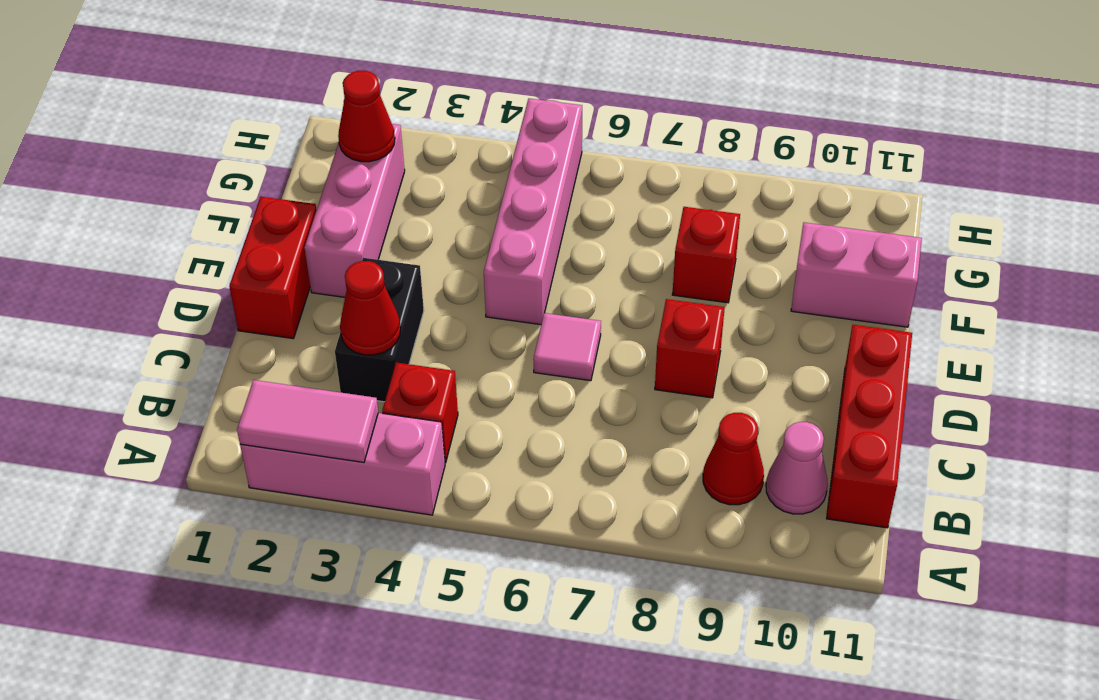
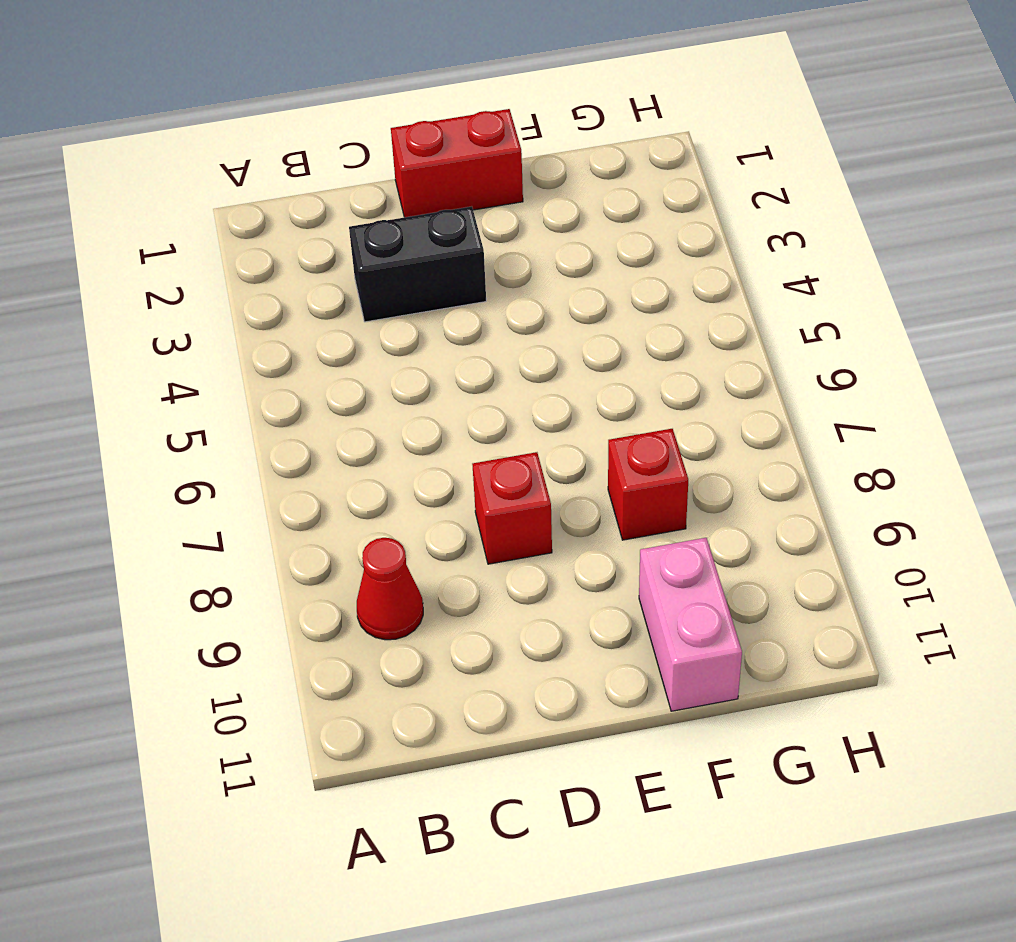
none -> pink brick A2:A4 level 1
none -> red brick B4 level 1
none -> pink cone B10 level 1

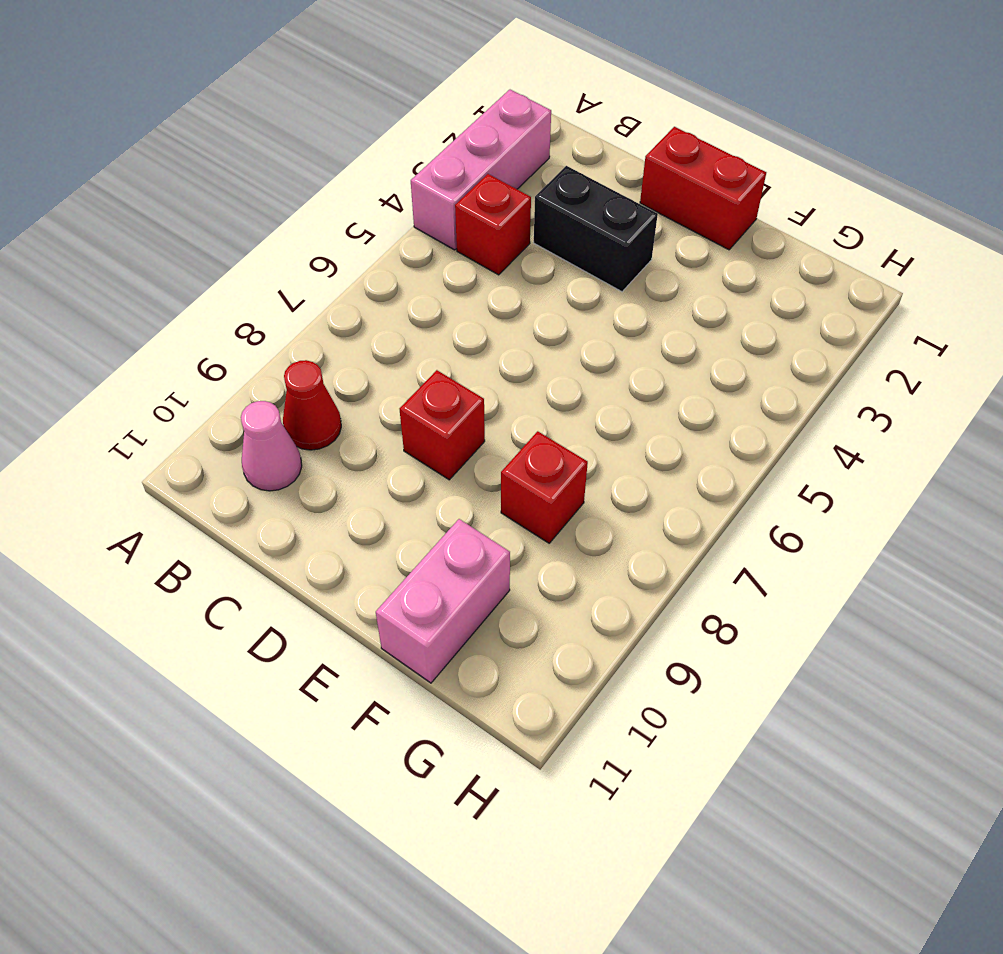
none -> red brick B11:D11 level 1
none -> pink tile D6 level 1
none -> pink brick E2:G2 level 1

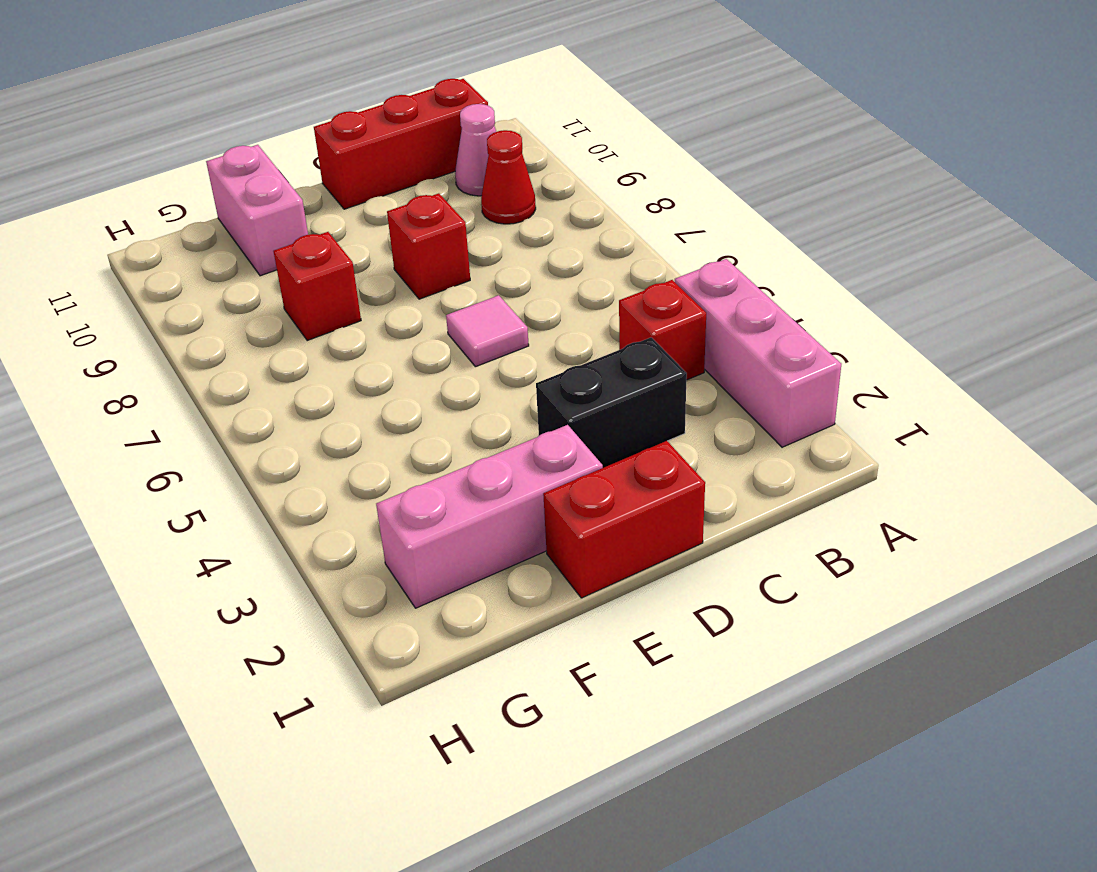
none -> pink brick E5:H5 level 1
none -> pink tile A2:A3 level 2
none -> red cone C3 level 2

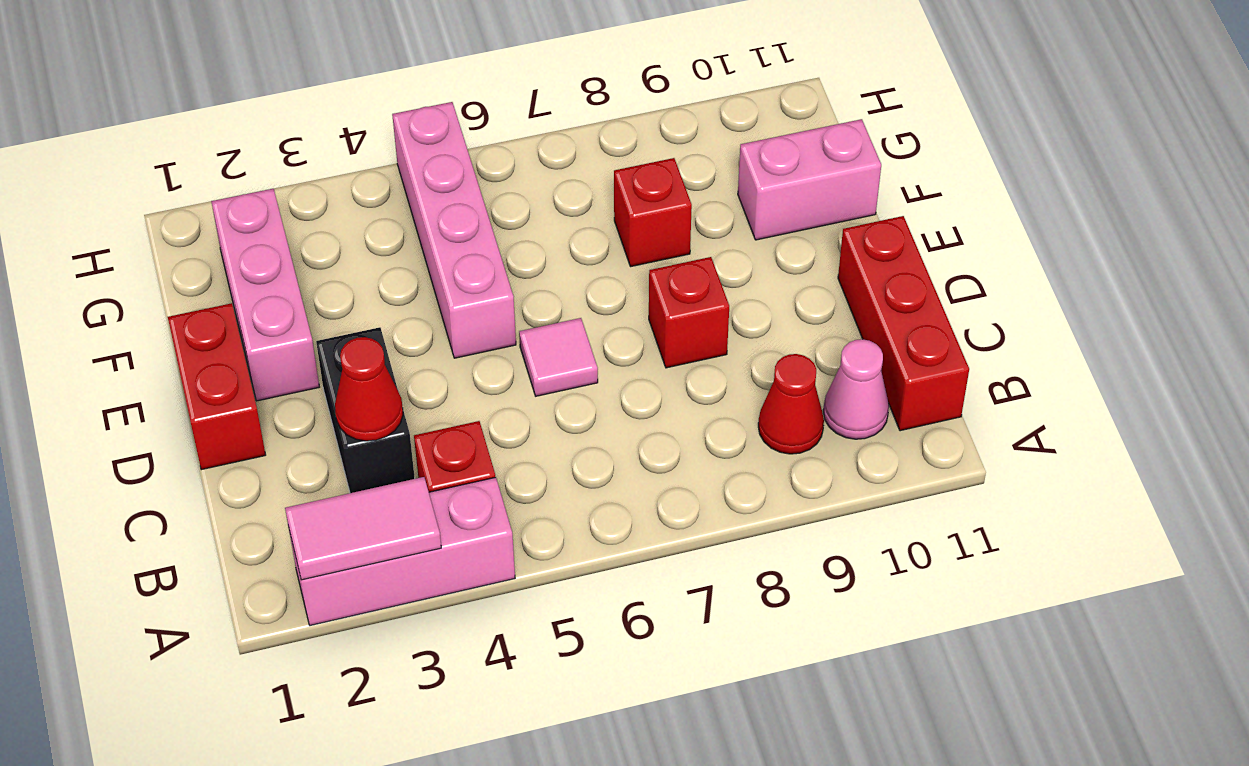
none -> red cone G2 level 2

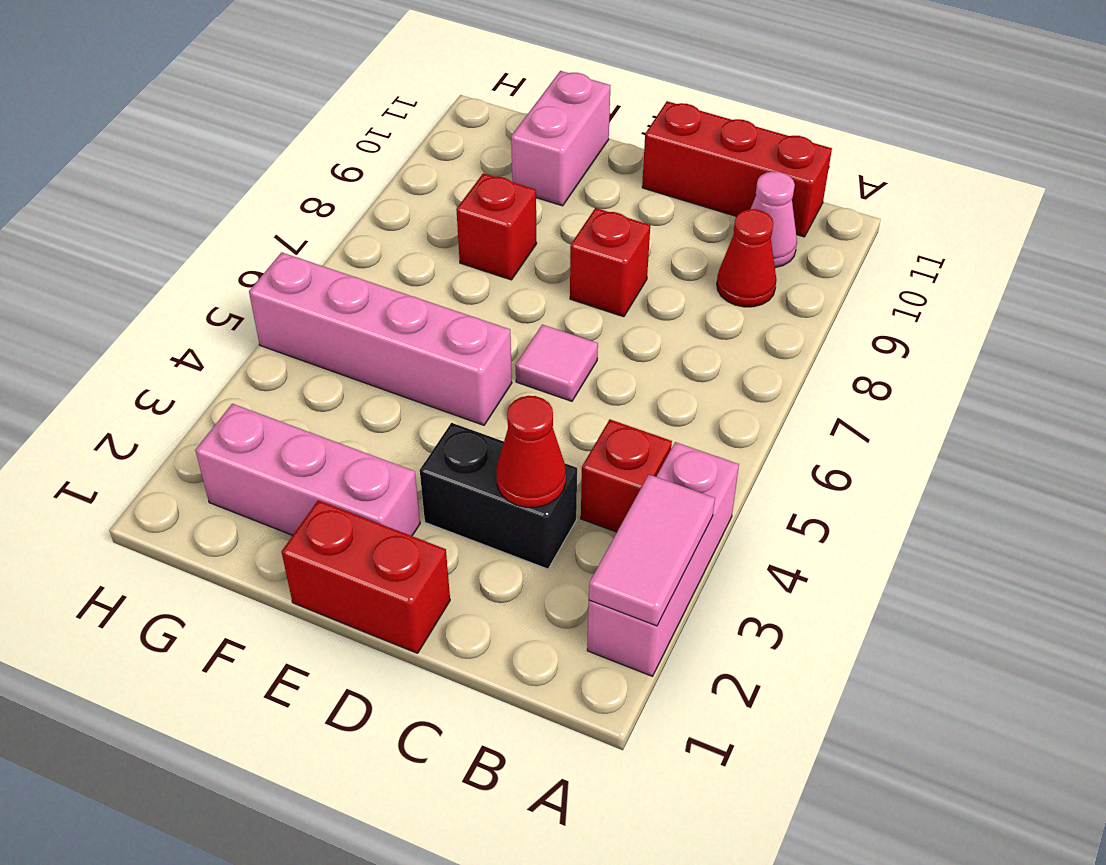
none -> red cone G2 level 2

